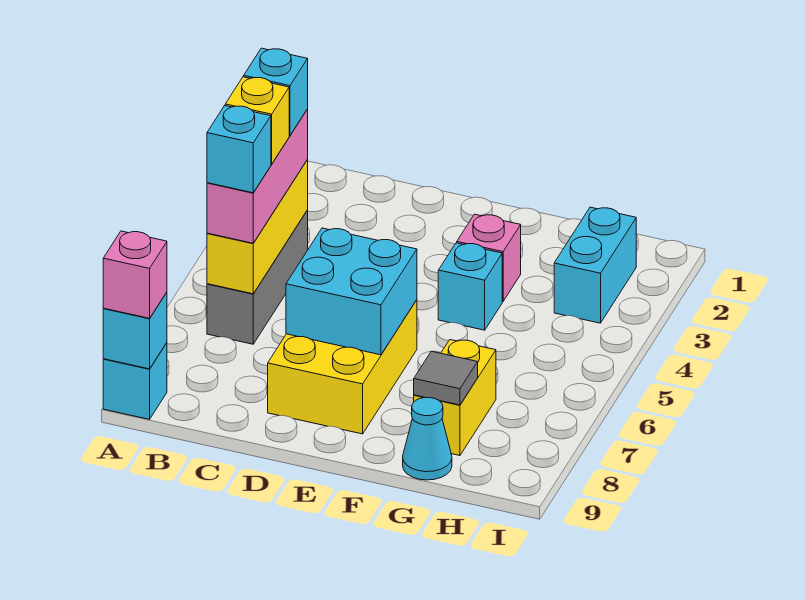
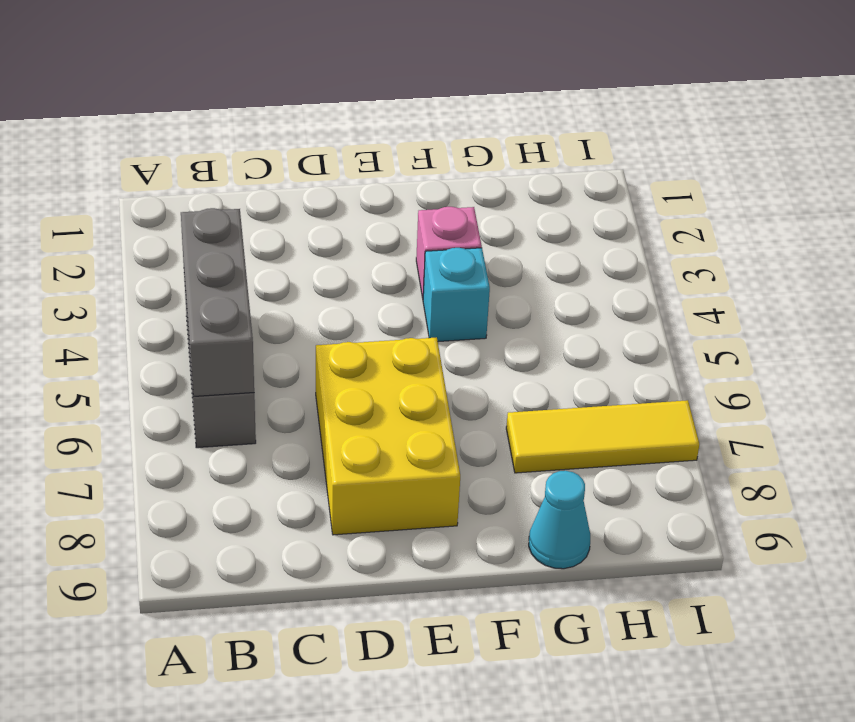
grey brick B4:B6 level 2 -> yellow brick B4:B6 level 2
yellow tile G7:I7 level 1 -> yellow brick G7:G8 level 1
none -> cyan brick A9 level 1
none -> cyan brick H2:H3 level 1
none -> cyan brick A9 level 2

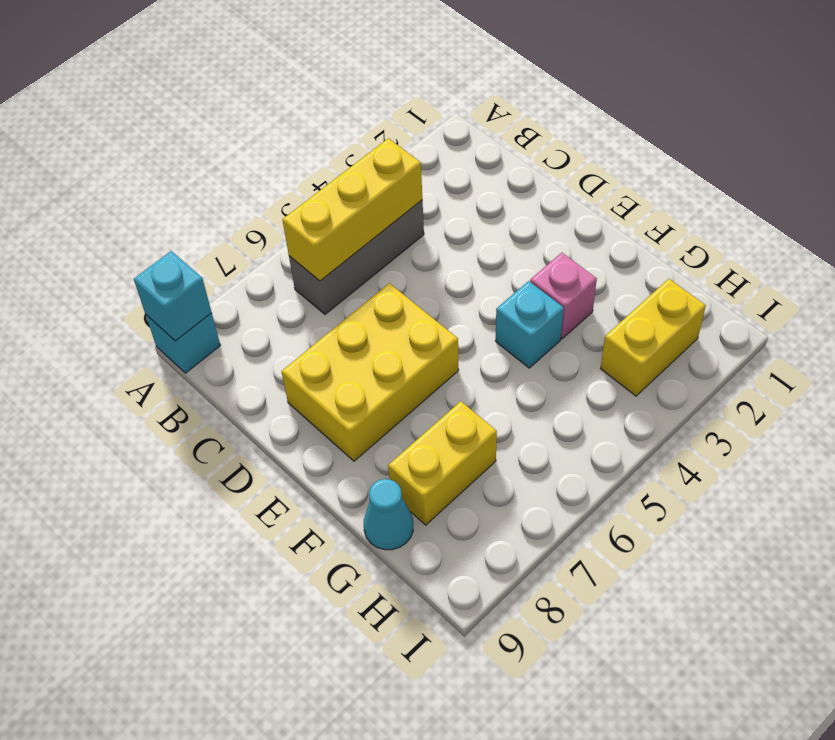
yellow brick H2:H3 level 1 -> cyan brick H2:H3 level 1
none -> cyan brick D6:E7 level 2
none -> grey tile G8 level 2
none -> pink brick A9 level 3

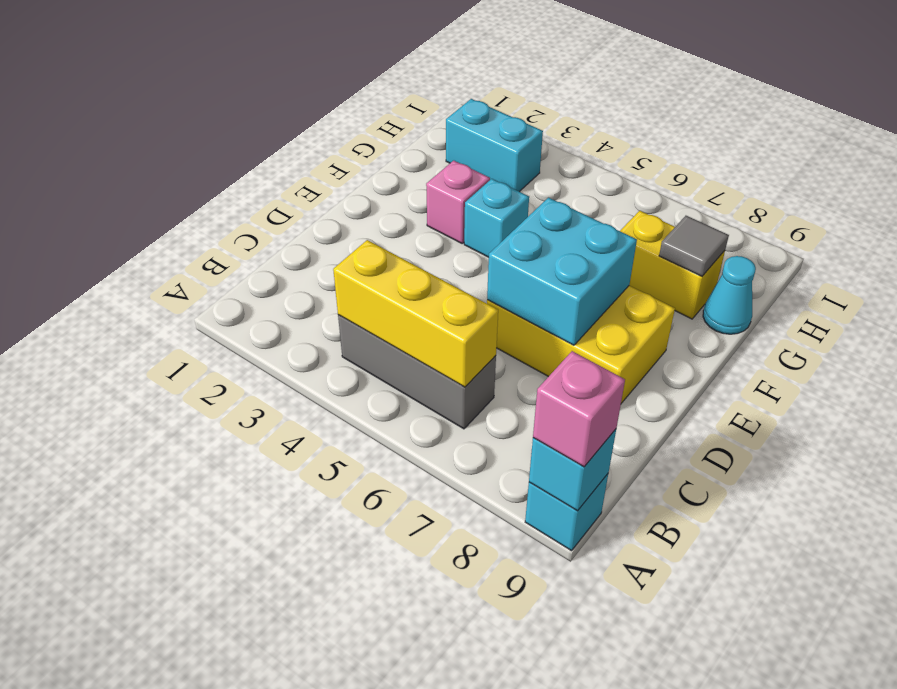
none -> pink brick B4:B6 level 3
none -> cyan brick B4 level 4
none -> yellow brick B5 level 4

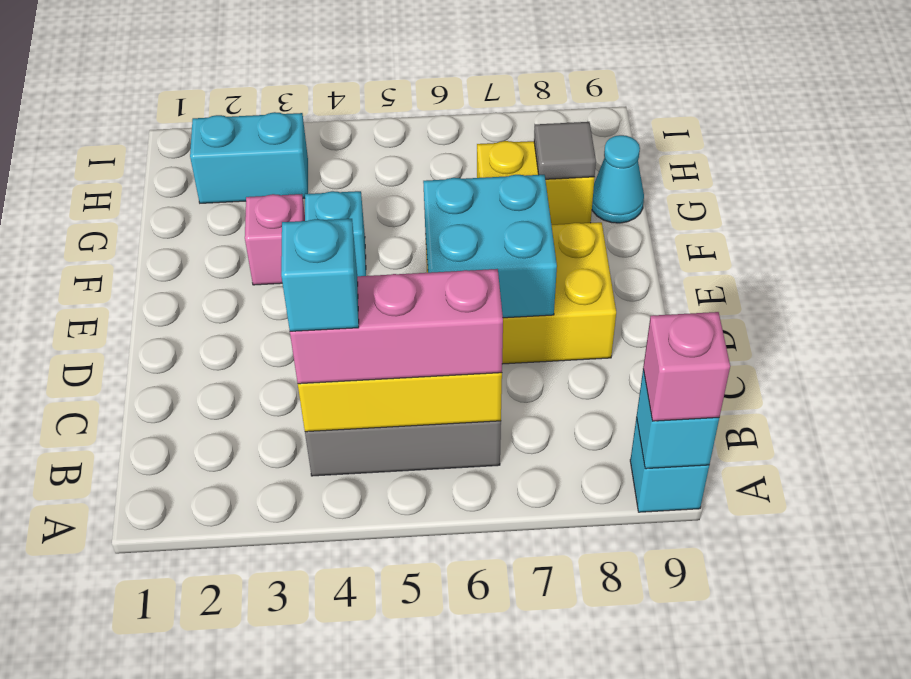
none -> yellow brick B5 level 4
none -> cyan brick B6 level 4

